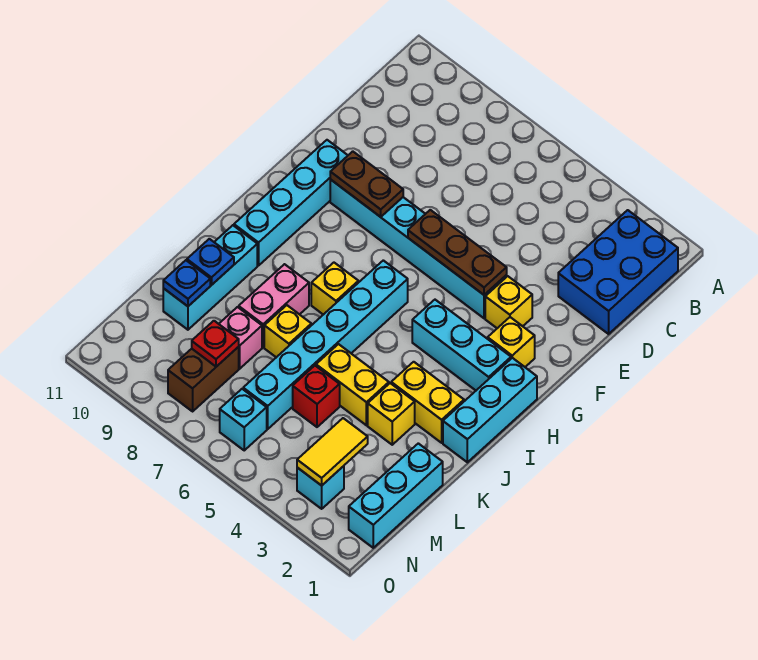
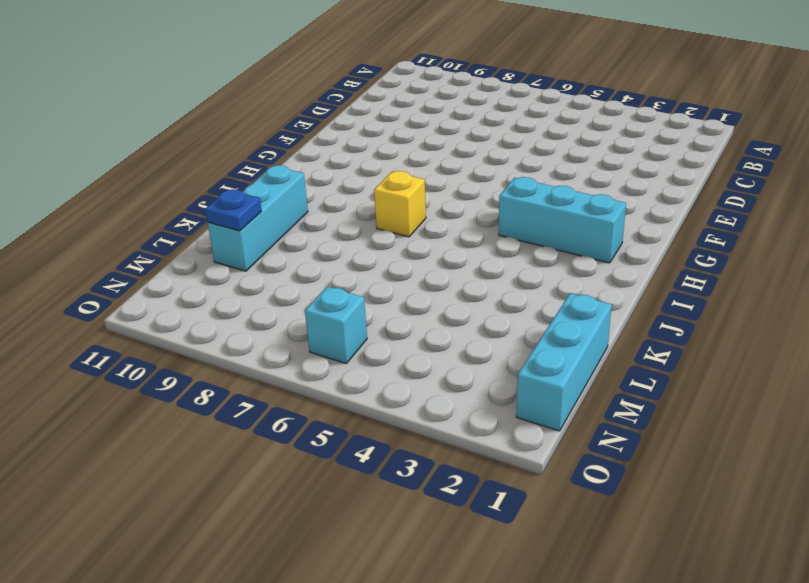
none -> blue brick B1:D2 level 1
none -> yellow brick F3 level 1
none -> cyan brick F4:F9 level 1

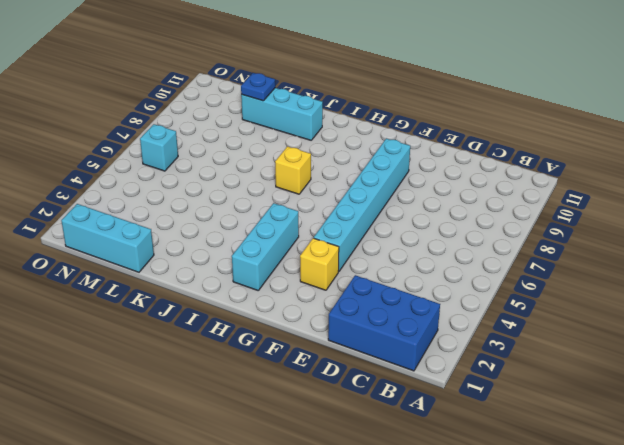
none -> cyan brick F10:I10 level 1
none -> yellow brick G2 level 1
none -> cyan brick H1:J1 level 1

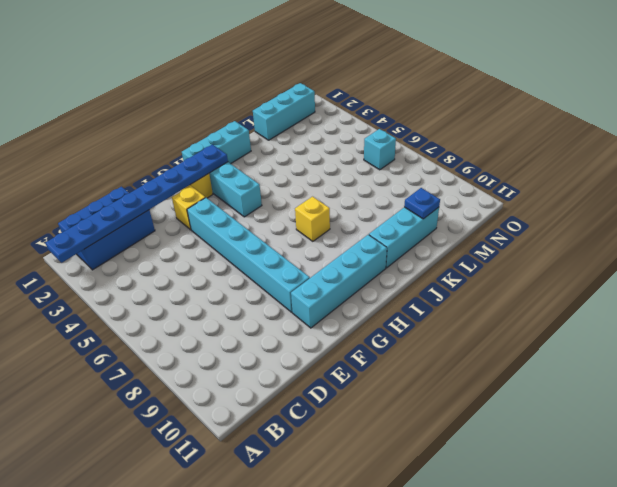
blue plate A2:H2 level 2 -> none
none -> cyan brick H6:M6 level 1
none -> yellow brick J2:J3 level 1
none -> pink brick J8:K8 level 1

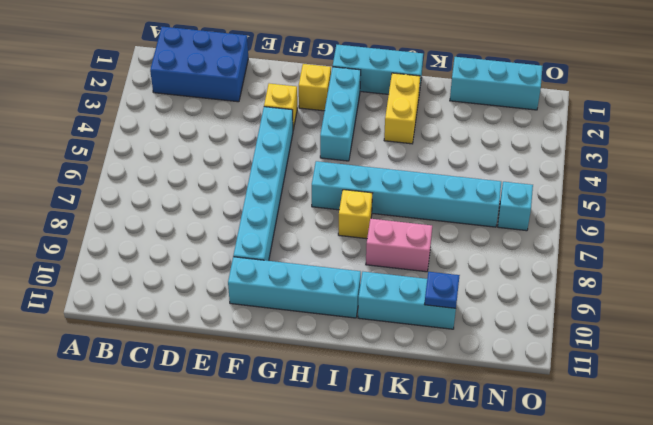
none -> yellow brick K3 level 1
none -> yellow brick K4:K5 level 1
none -> yellow brick K7 level 1

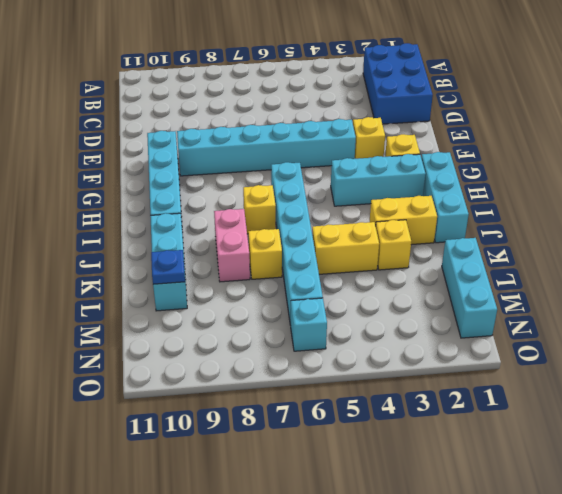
none -> red brick L5 level 1
none -> pink brick L8 level 1
none -> brown brick M8:N8 level 1

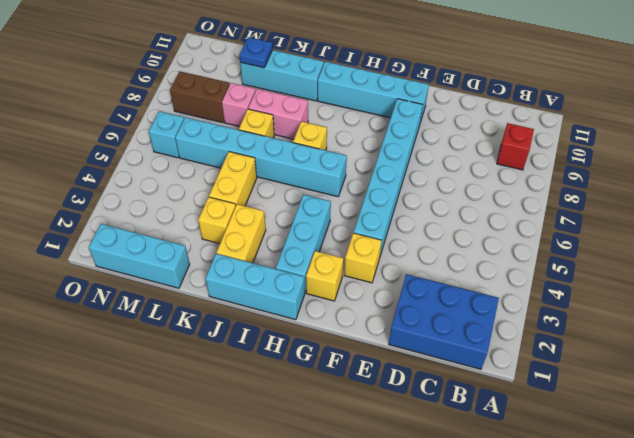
red brick B9 level 1 -> red brick L5 level 1
none -> cyan brick N3 level 1
none -> brown plate F4:F6 level 2
none -> brown plate F8:F9 level 2

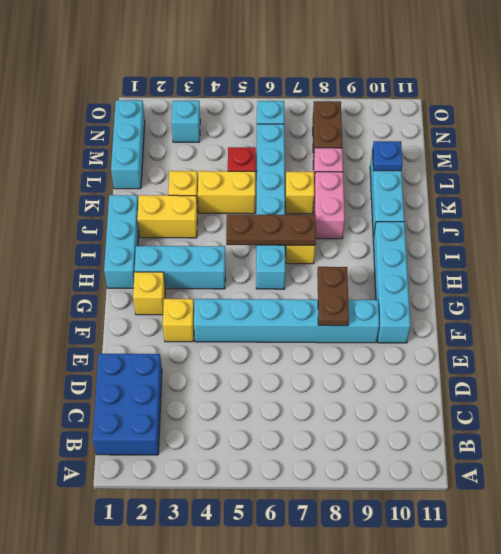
brown plate F8:G8 level 2 -> brown plate F8:F9 level 2
brown plate I5:I7 level 2 -> brown plate F4:F6 level 2
none -> blue plate K10 level 2
none -> yellow tile M3:N3 level 2
none -> red plate M8 level 2

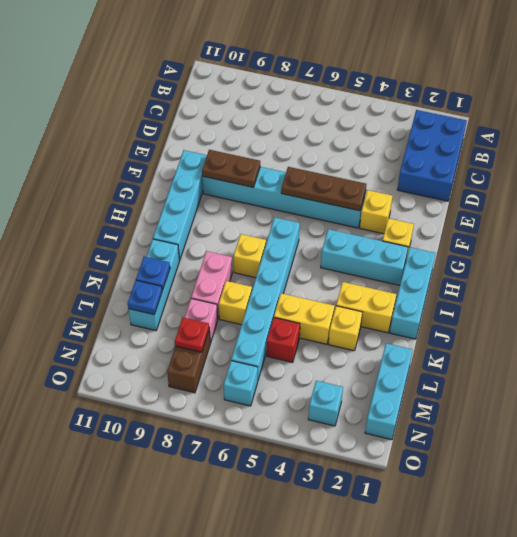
none -> yellow tile M3:N3 level 2

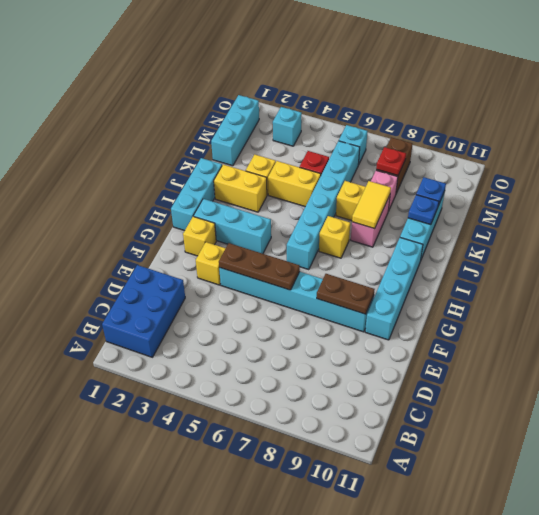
yellow tile J8:K8 level 2 -> yellow tile M3:N3 level 2

